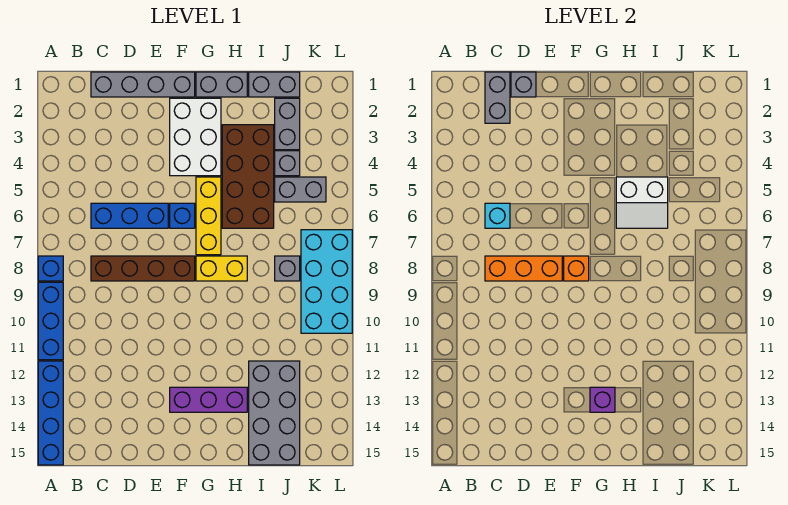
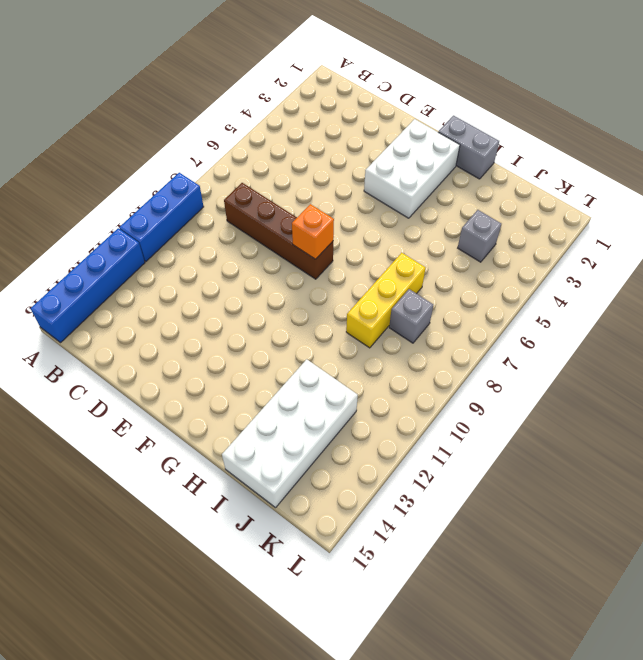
yellow brick I7:I9 level 1 -> yellow brick G5:G7 level 1
white brick I12:J15 level 1 -> grey brick I12:J15 level 1
none -> blue brick A8 level 1
none -> grey brick C1:F1 level 1
none -> blue brick C6:E6 level 1

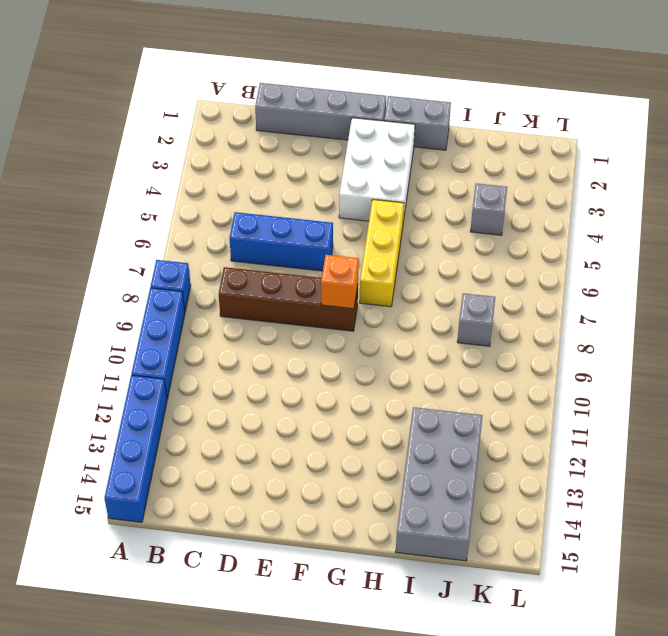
none -> blue brick F6 level 1
none -> purple brick F13:H13 level 1
none -> yellow brick G8:H8 level 1

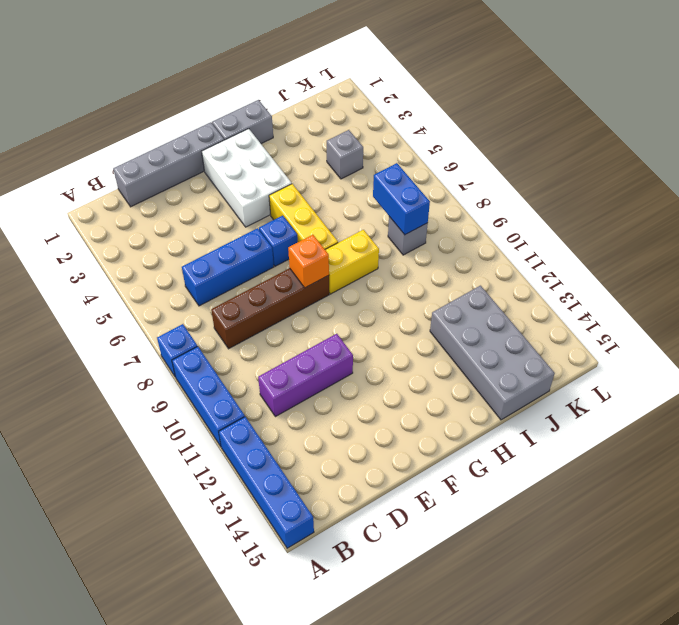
purple brick C11:E11 level 1 -> purple brick F13:H13 level 1
blue brick J7:J8 level 2 -> none
none -> brown brick H3:I6 level 1
none -> grey brick I1:J1 level 1
none -> grey brick J2:J3 level 1

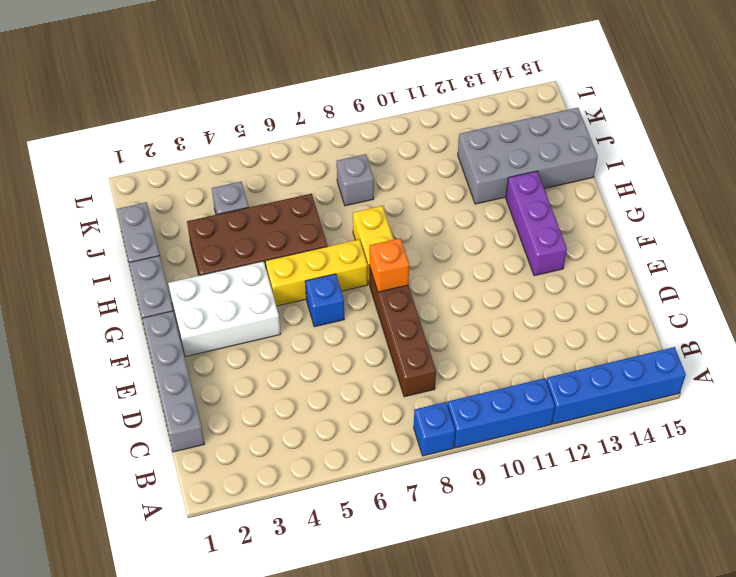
none -> blue brick C6:E6 level 1
none -> grey brick J2:J3 level 1
none -> grey brick J5:K5 level 1

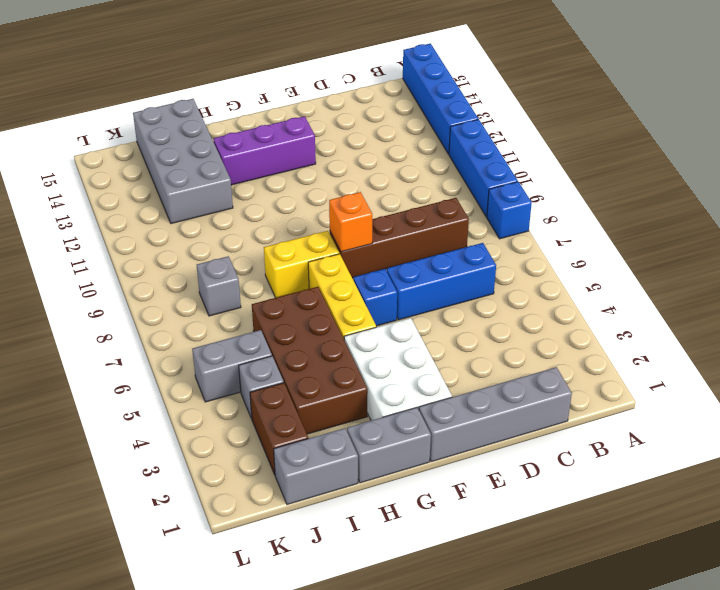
brown brick J2:J3 level 1 -> grey brick J2:J3 level 1
none -> cyan brick K7:L10 level 1
none -> grey brick C1:C2 level 2
none -> cyan brick C6 level 2

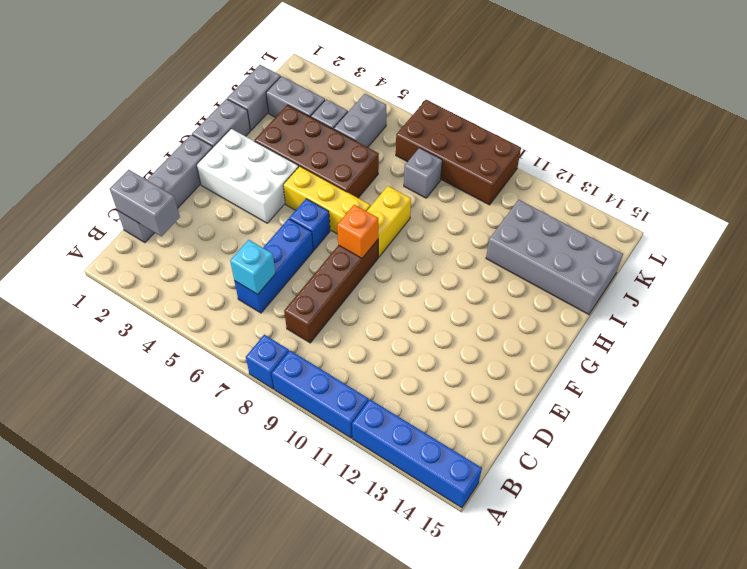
brown brick K7:L10 level 1 -> cyan brick K7:L10 level 1
none -> purple brick F13:H13 level 1
none -> orange brick C8:E8 level 2
none -> grey brick D1 level 2

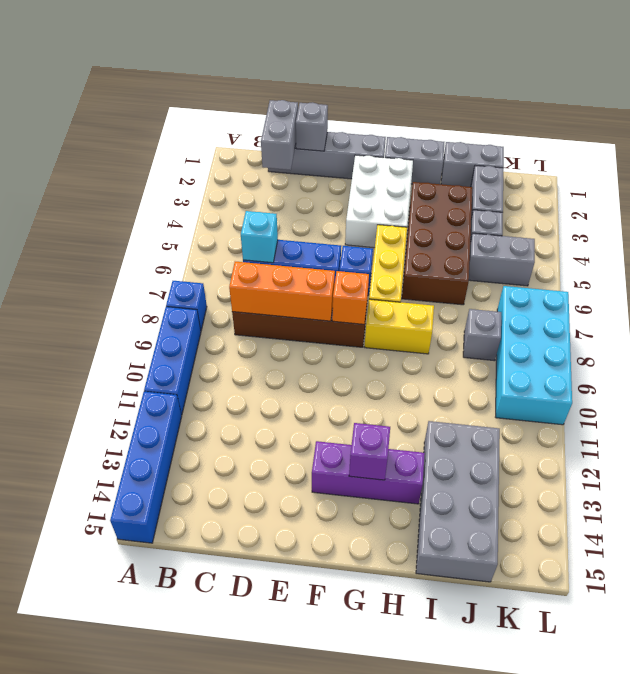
none -> white slope H5:I6 level 2 top 5

